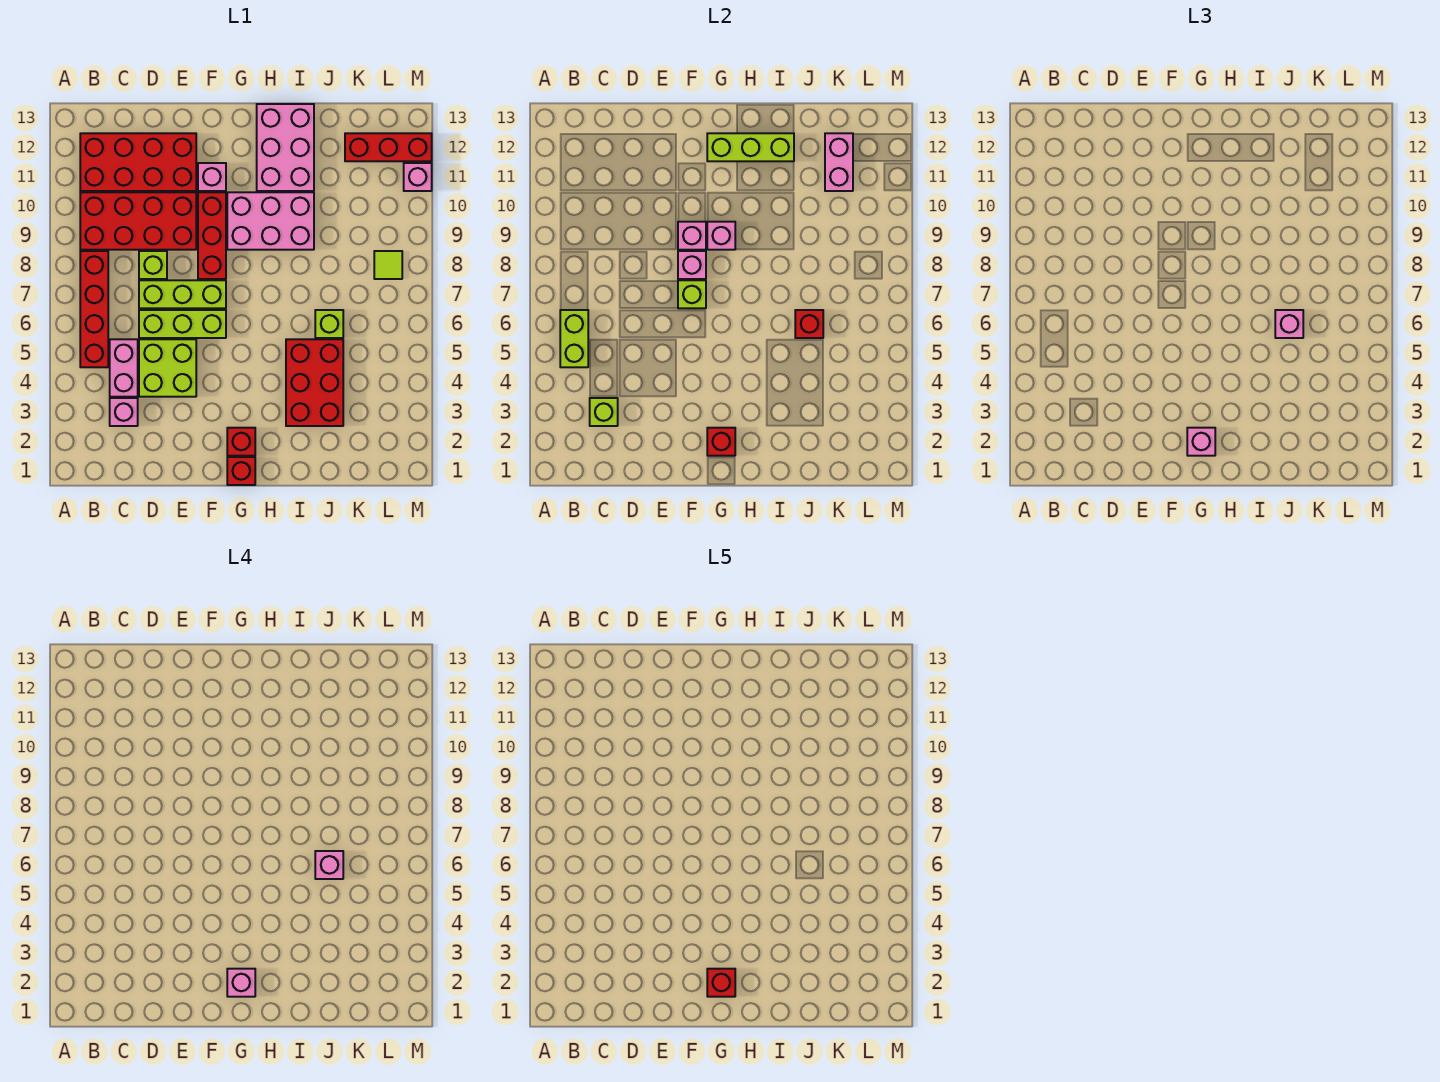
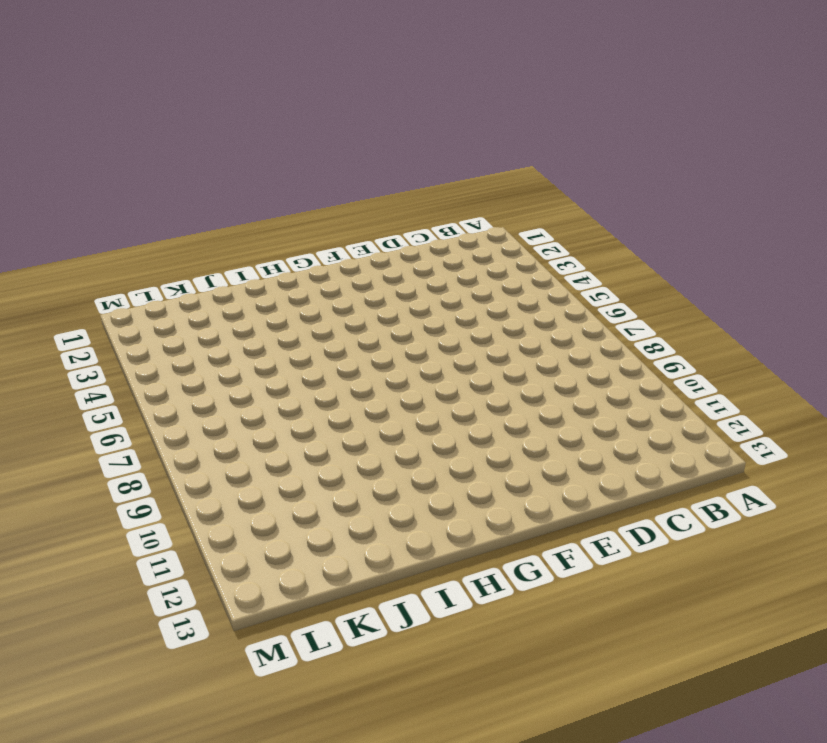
none -> red brick B5:B8 level 1
none -> red brick B9:E10 level 1
none -> red brick B11:E12 level 1
none -> pink brick C3 level 1

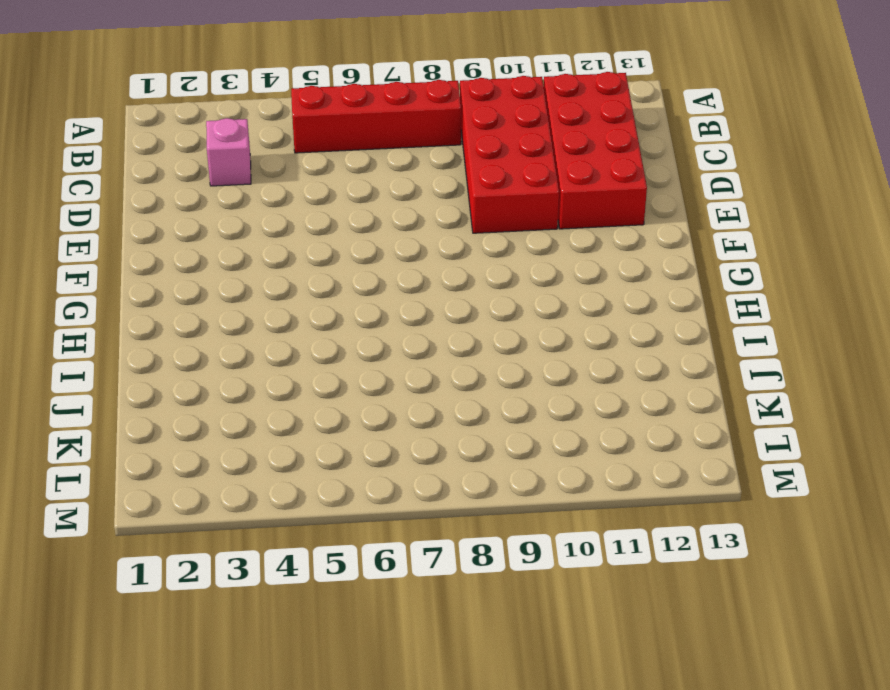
none -> pink brick C4:C5 level 1
none -> lime brick D4:E5 level 1
none -> lime brick D6:F6 level 1
none -> lime brick D7:F7 level 1

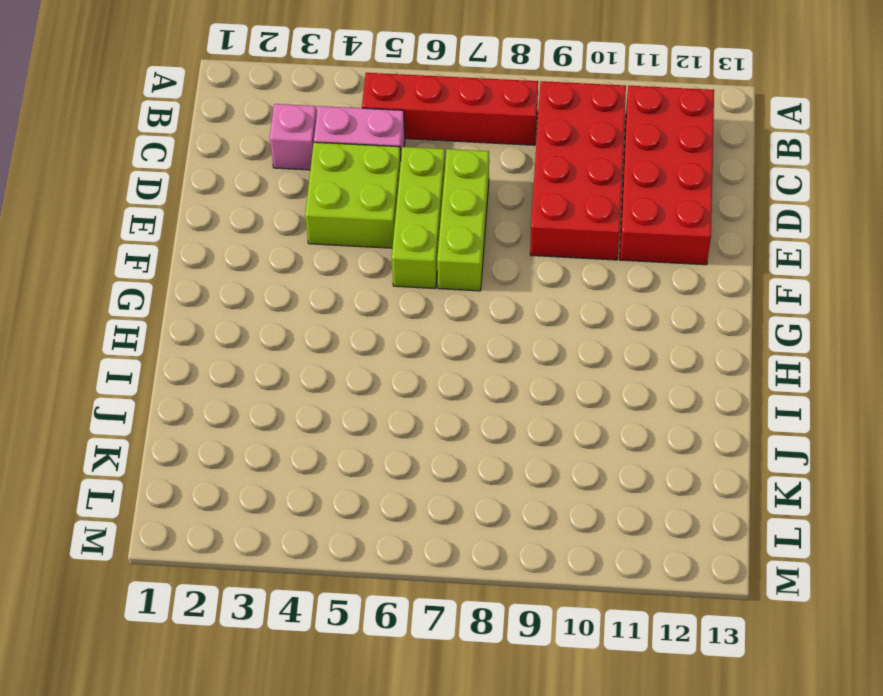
none -> lime brick D8 level 1
none -> red brick F8:F10 level 1
none -> pink brick F11 level 1
none -> red brick G1 level 1

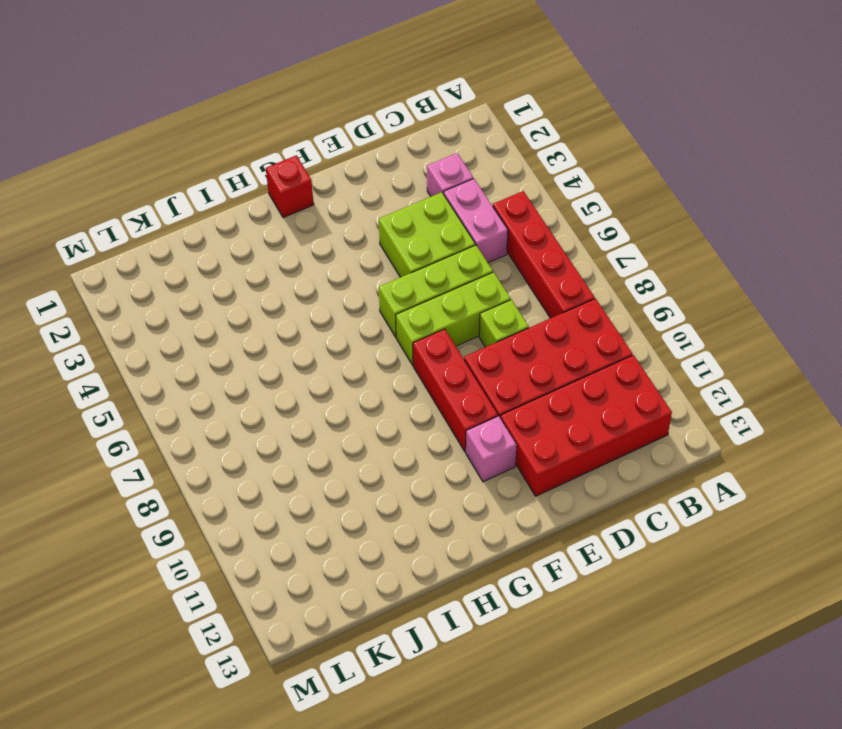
none -> red brick G2 level 1
none -> pink brick G9:I10 level 1
none -> pink brick H11:I13 level 1
none -> red brick I3:J5 level 1

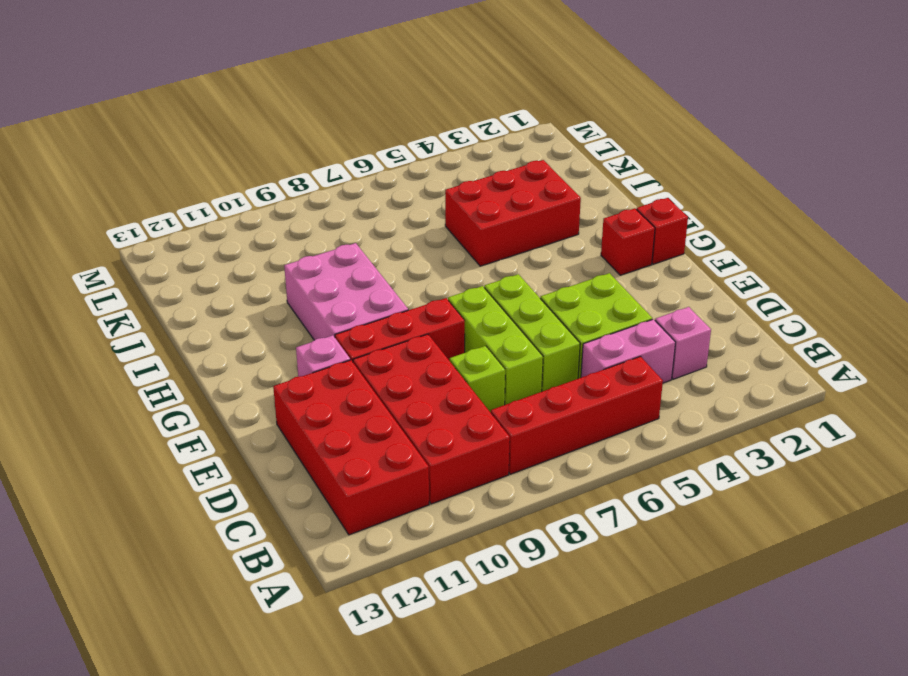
none -> pink brick H11:I13 level 1
none -> lime brick J6 level 1
none -> red brick K12:M12 level 1
none -> lime tile L8 level 1

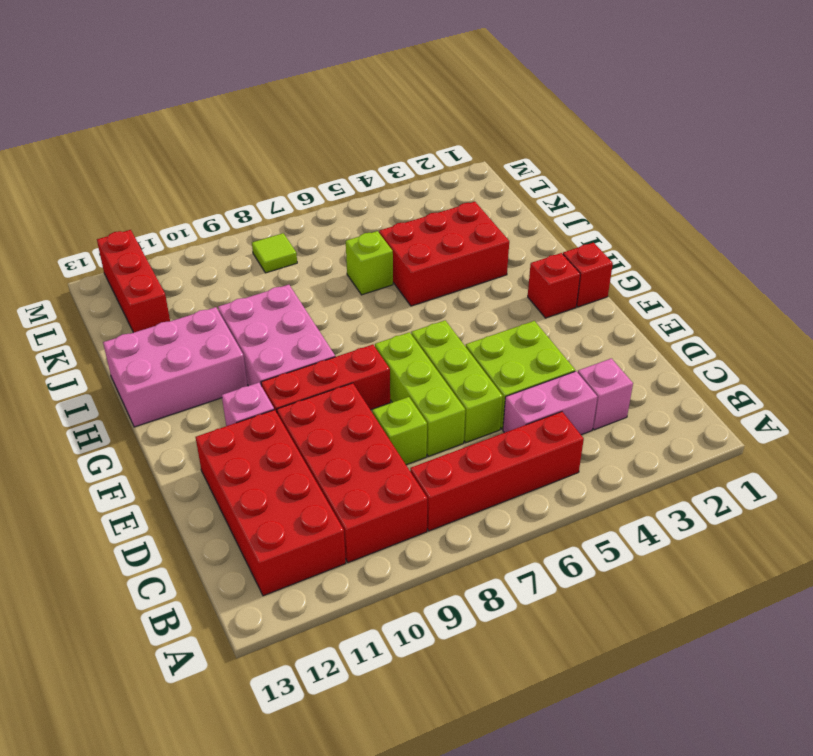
none -> pink brick M11 level 1
none -> lime brick B5:B6 level 2
none -> lime brick C3 level 2
none -> lime brick F7 level 2

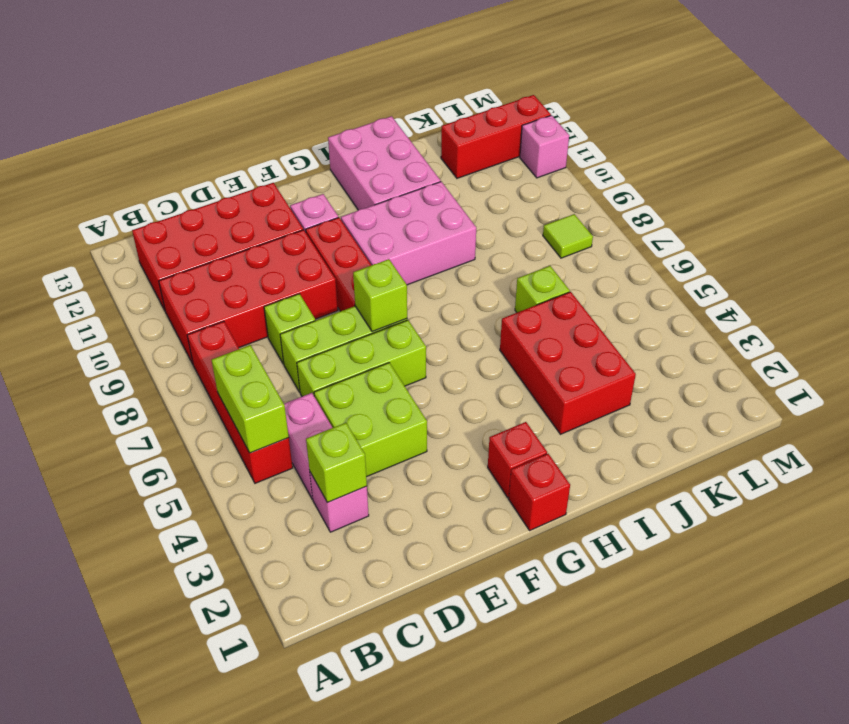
none -> pink brick F8 level 2
none -> pink brick F9 level 2
none -> red brick G2 level 2
none -> pink brick G9 level 2

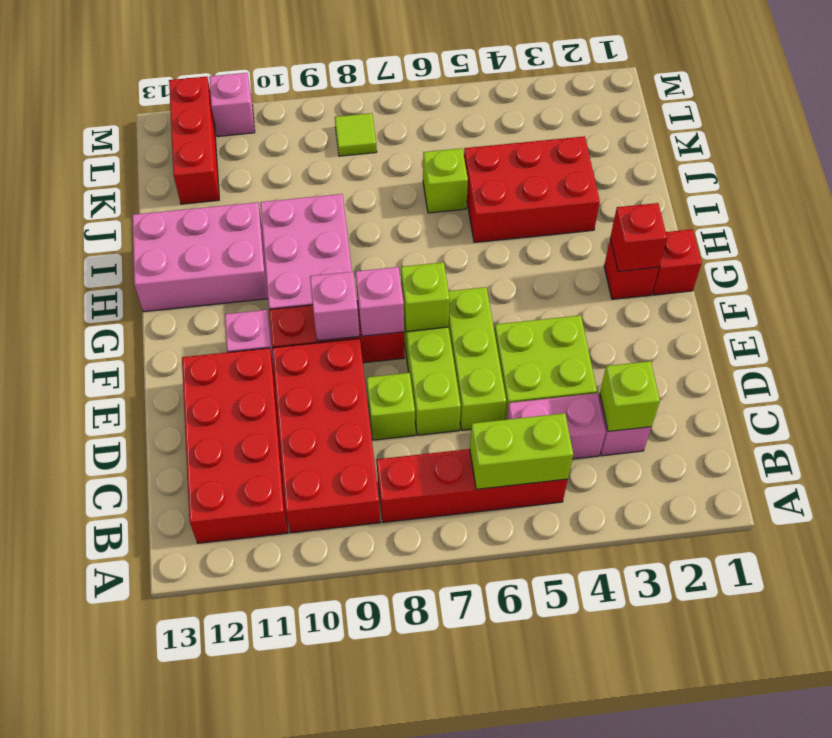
none -> pink brick G9 level 2
none -> lime brick G12:I12 level 2
none -> red brick J6 level 2
none -> pink brick K11:K12 level 2

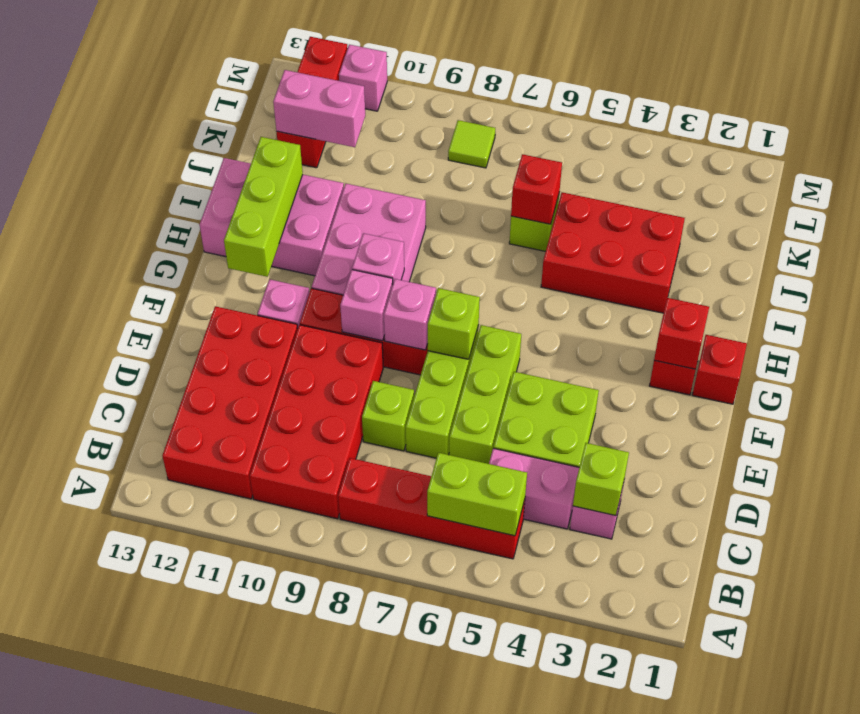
none -> pink brick G2 level 3
none -> pink brick J6 level 3
none -> pink brick G2 level 4
none -> pink brick J6 level 4

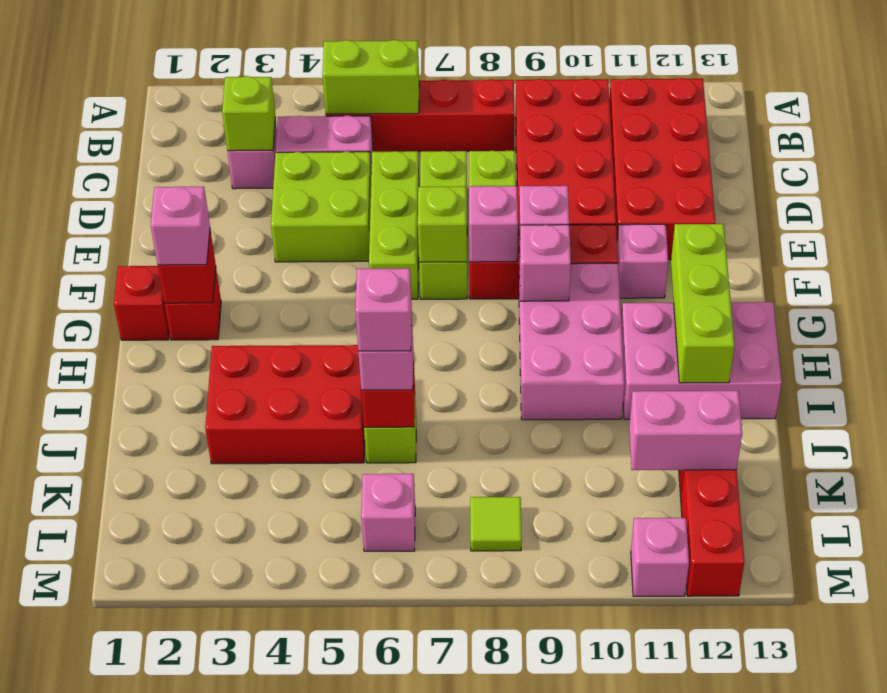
pink brick L6 level 1 -> pink brick G2 level 4
none -> red brick G2 level 5

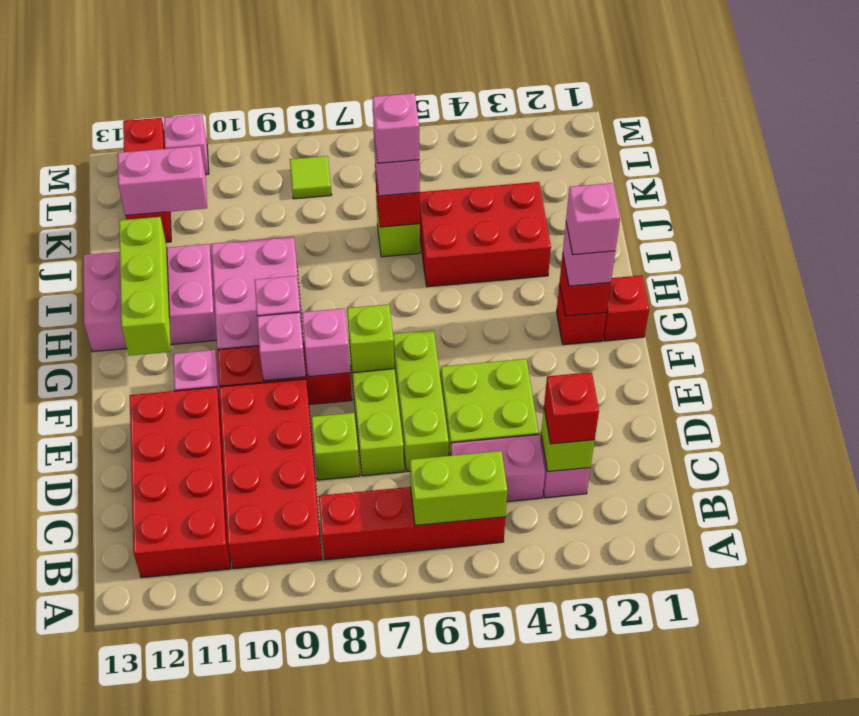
red brick C3 level 3 -> red brick G2 level 5

